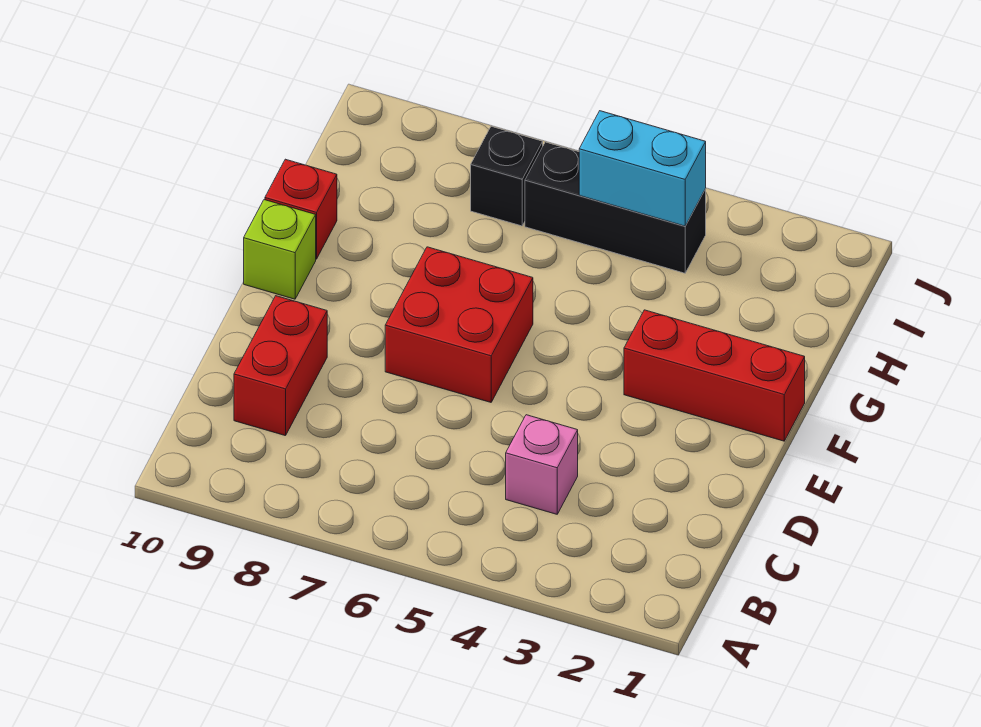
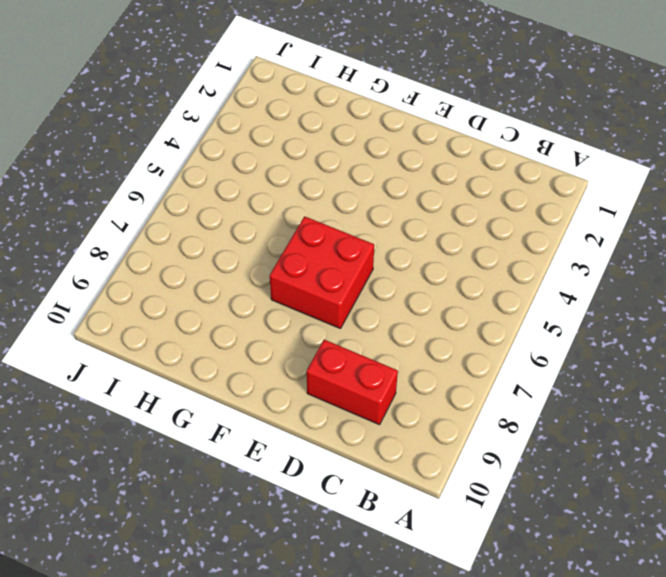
none -> pink brick C4 level 1
none -> red brick F1:F3 level 1

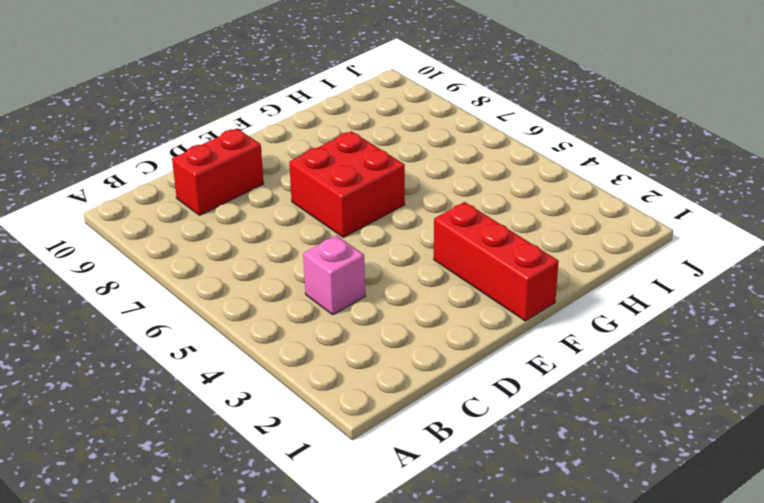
none -> lime brick F10 level 1
none -> red brick G10 level 1

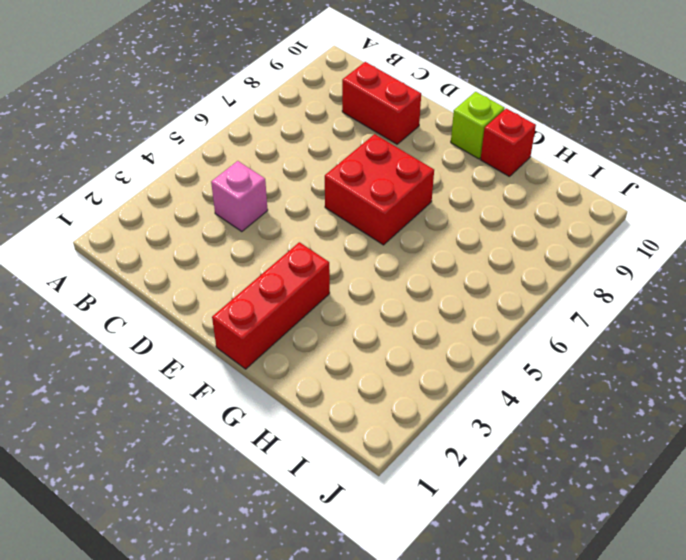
none -> black brick I4:I6 level 1
none -> black brick I7 level 1

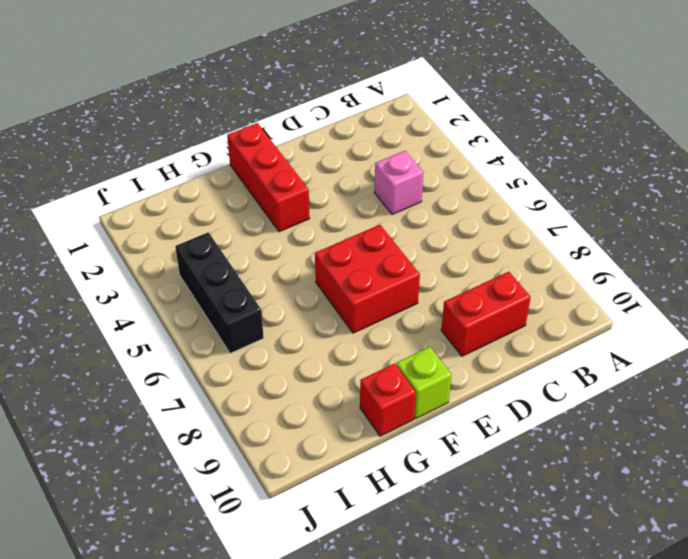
none -> black brick I7 level 1
none -> cyan brick I4:I5 level 2

